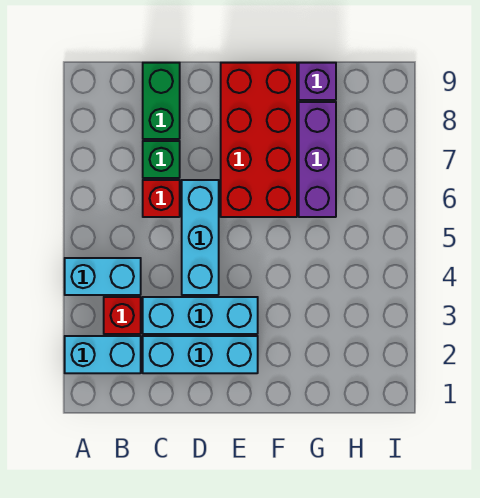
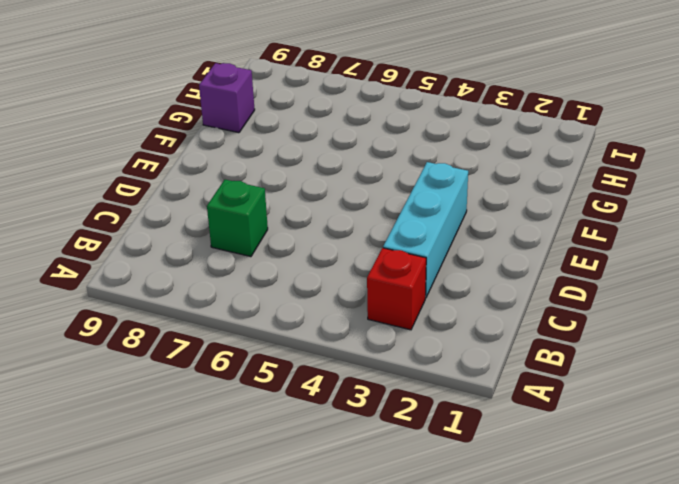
none -> cyan brick A2:B2 level 1
none -> cyan brick A4:B4 level 1
none -> cyan brick C2:E2 level 1

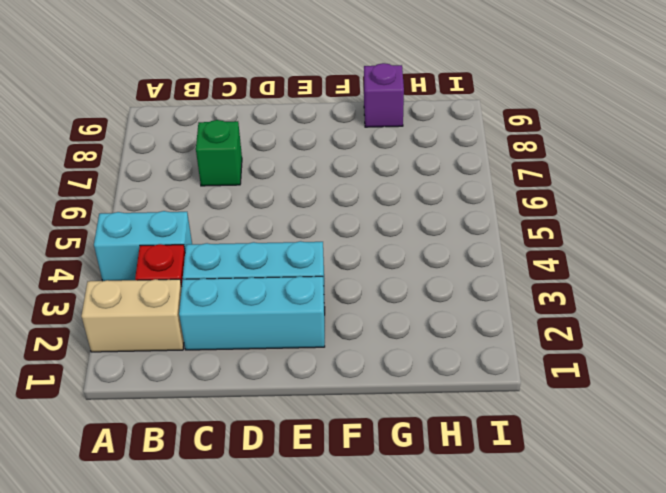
tan brick A2:B2 level 1 -> cyan brick A2:B2 level 1
none -> red brick C6 level 1
none -> green brick C8:C9 level 1
none -> cyan brick D4:D6 level 1

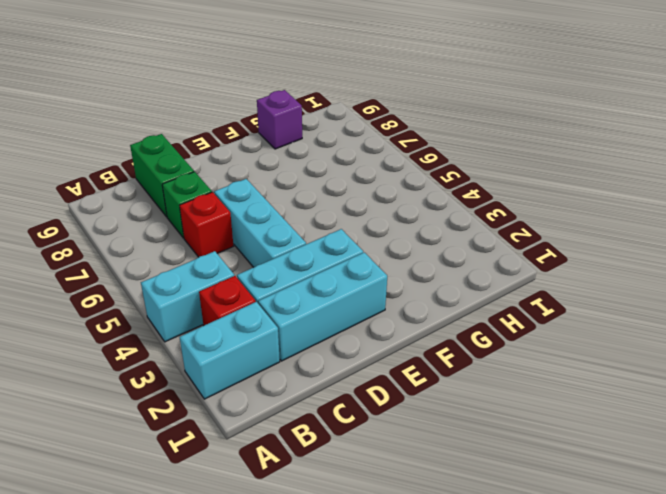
none -> red brick E6:F9 level 1
none -> purple brick G6:G8 level 1

